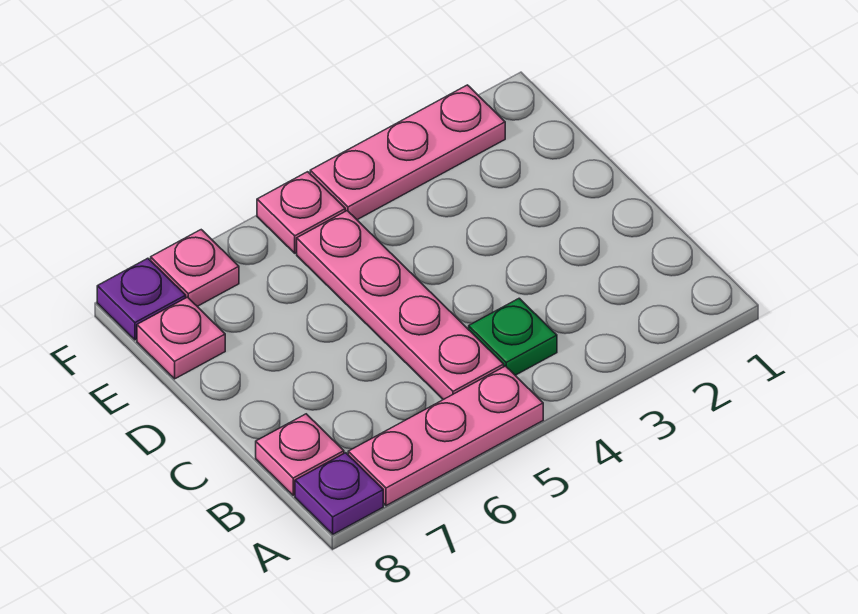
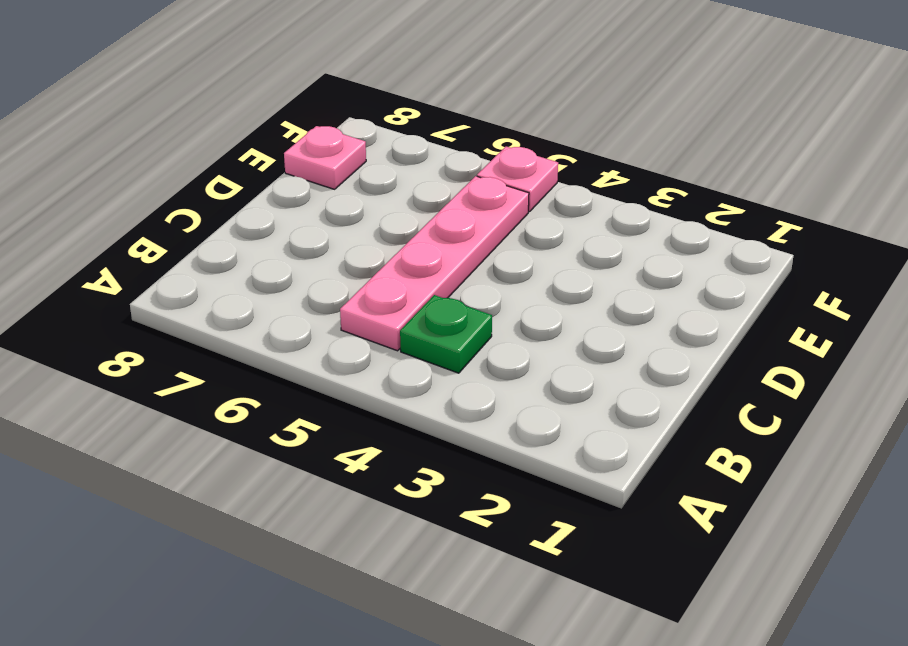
none -> pink plate A5:A7 level 1
none -> purple plate A8 level 1

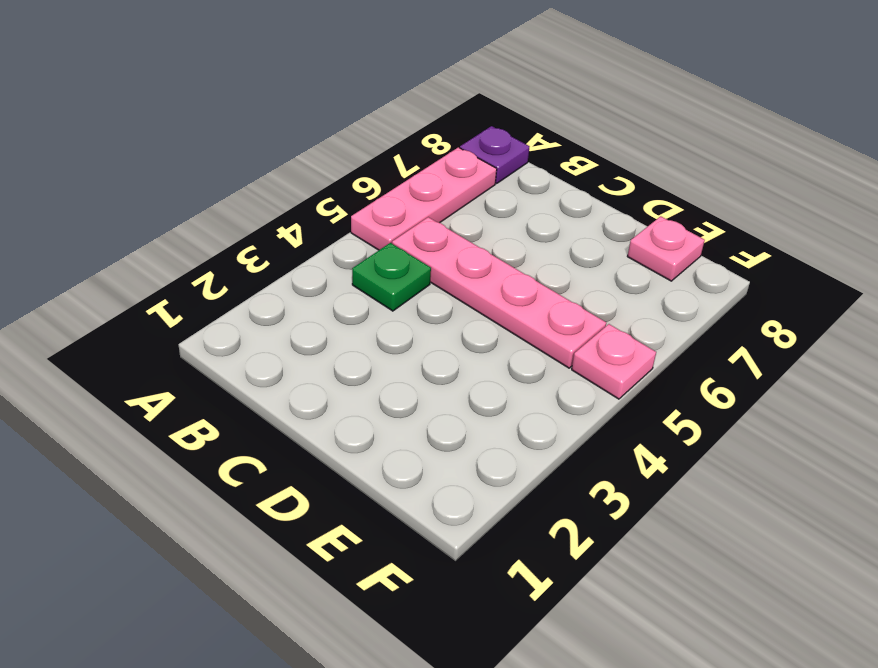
none -> pink plate B8 level 1
none -> pink plate F2:F4 level 1

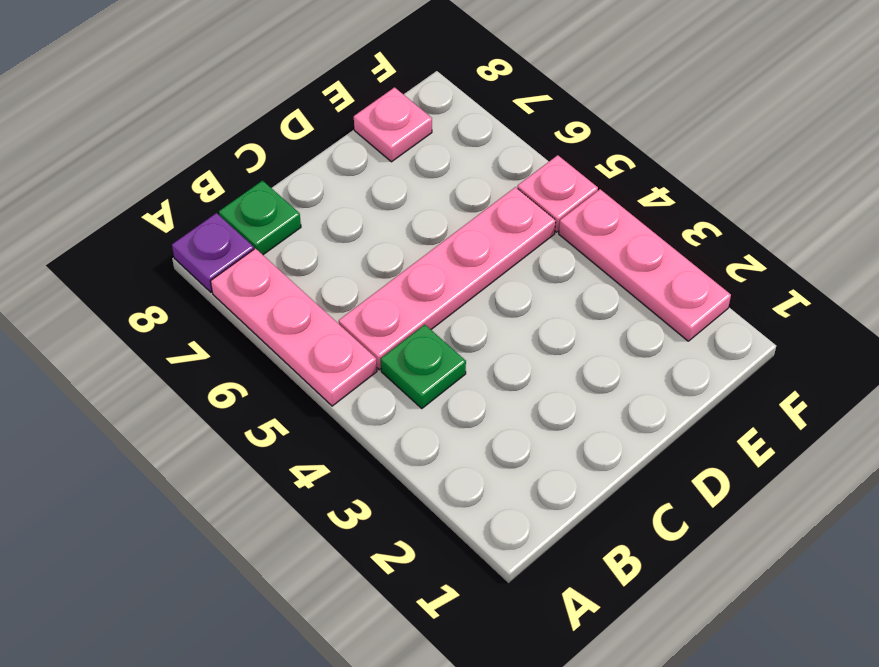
green plate B8 level 1 -> pink plate B8 level 1
none -> pink plate F7 level 1
none -> purple plate F8 level 1

